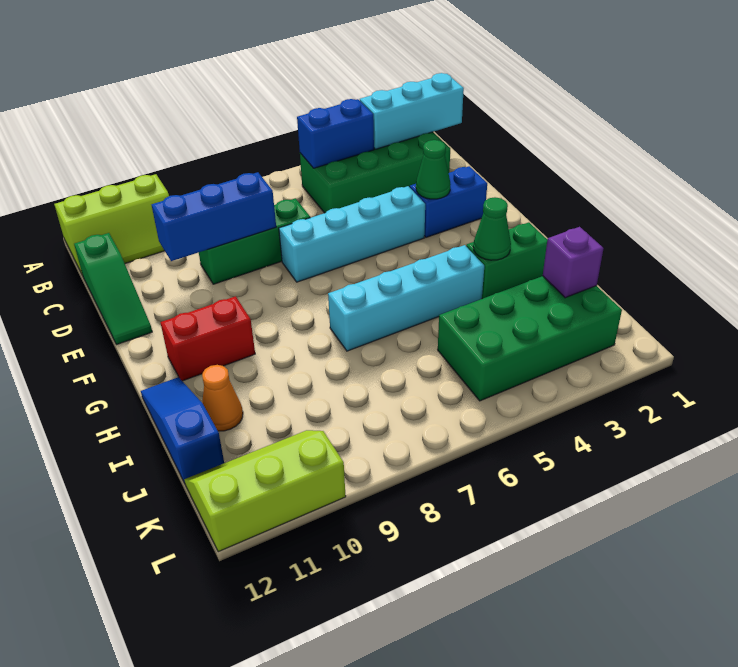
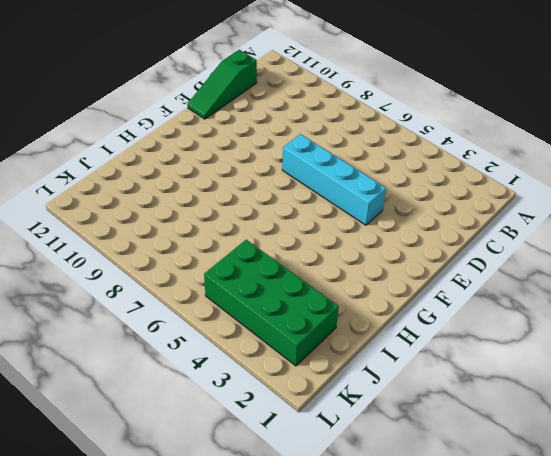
none -> lime slope A10:B12 level 1 top A
none -> green brick B2:C5 level 1
none -> green brick D7:D9 level 1

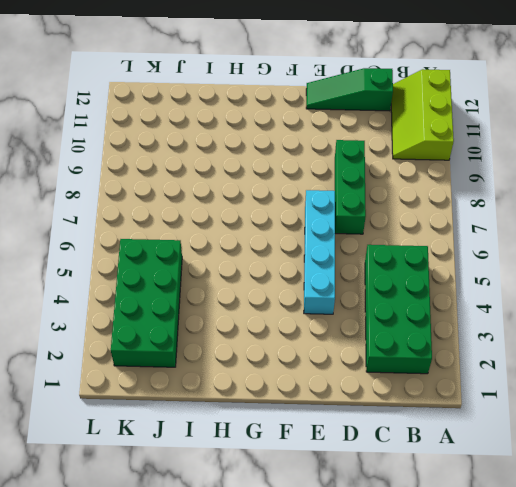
none -> blue brick E2:E3 level 1
none -> red brick G10:G11 level 1
none -> green brick H2:H3 level 1

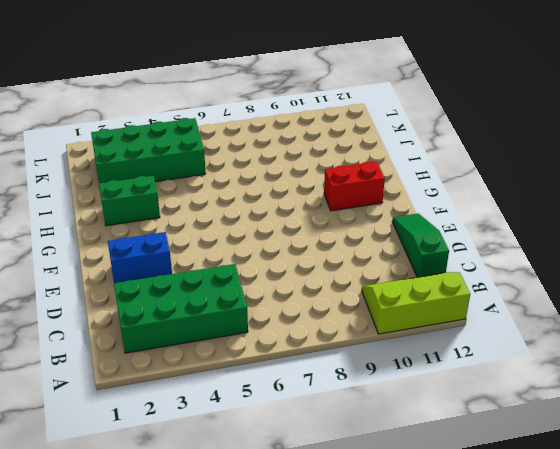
none -> green brick D7:D9 level 1
none -> cyan brick E4:E7 level 1
none -> cyan brick H4:H7 level 1

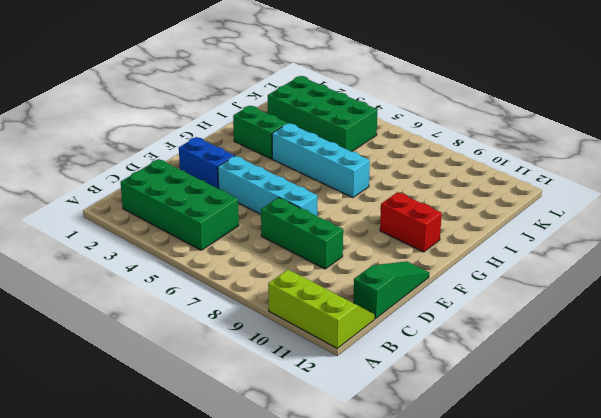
none -> blue slope H12:J12 level 1 top J
none -> orange cone I11 level 1
none -> lime slope K10:L12 level 1 top L

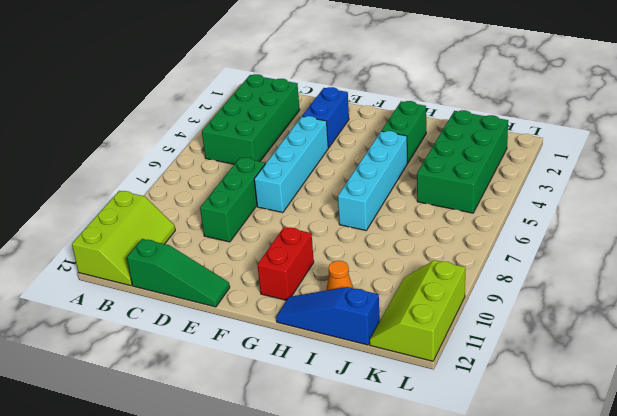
none -> cyan brick B1:B3 level 2
none -> blue brick B4:B5 level 2
none -> blue brick D8:D10 level 2

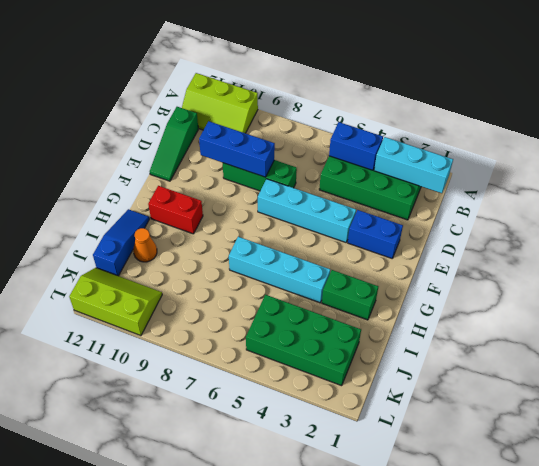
none -> green cone E3 level 2
none -> green cone H3 level 2
none -> purple brick J2 level 2

